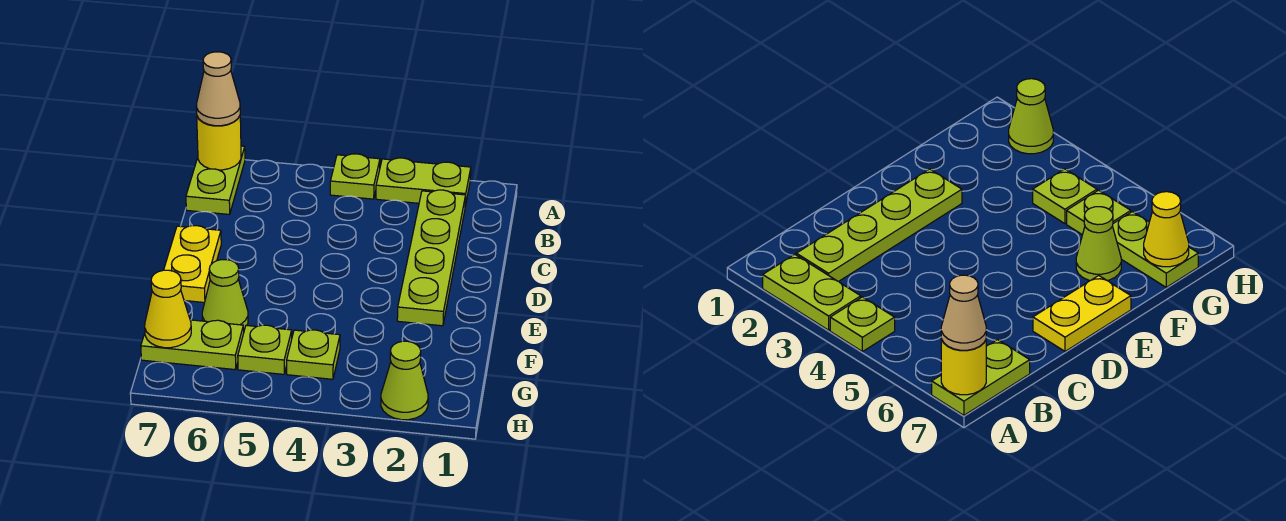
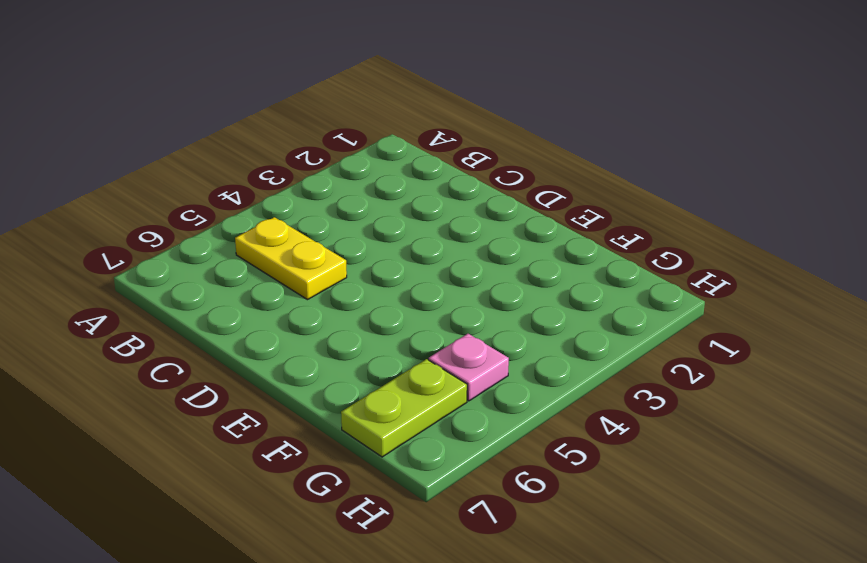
yellow plate B5:C5 level 1 -> yellow plate D7:E7 level 1
pink plate G5 level 1 -> lime plate G5 level 1
none -> lime plate A2:A3 level 1
none -> lime plate A4 level 1
none -> lime plate A7:B7 level 1

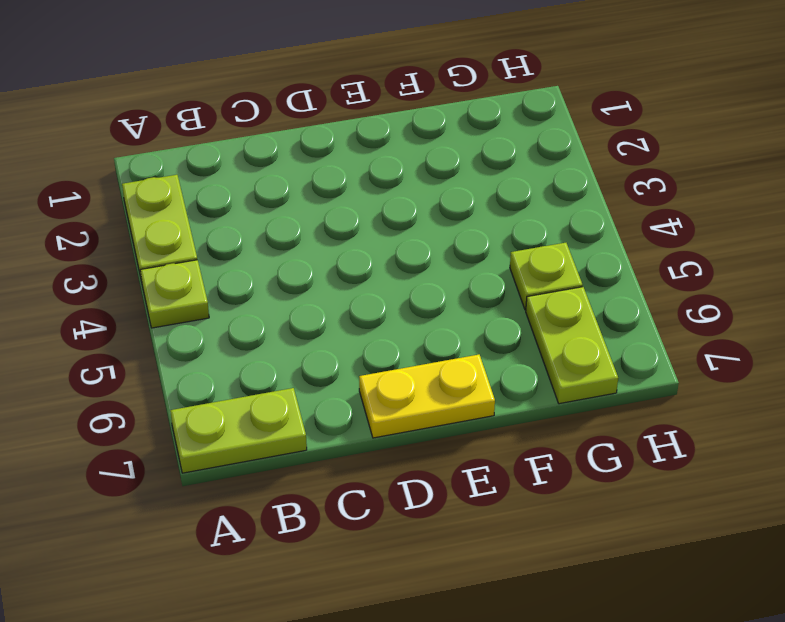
none -> lime plate B2:E2 level 1
none -> lime cone F6 level 1
none -> lime plate G4 level 1

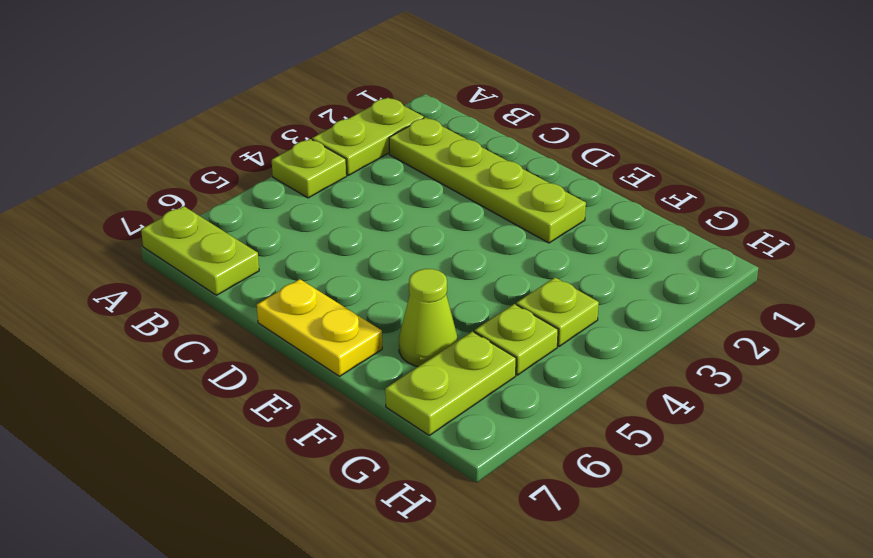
none -> lime cone H2 level 1
none -> yellow round brick A7 level 2
none -> yellow cone G7 level 2

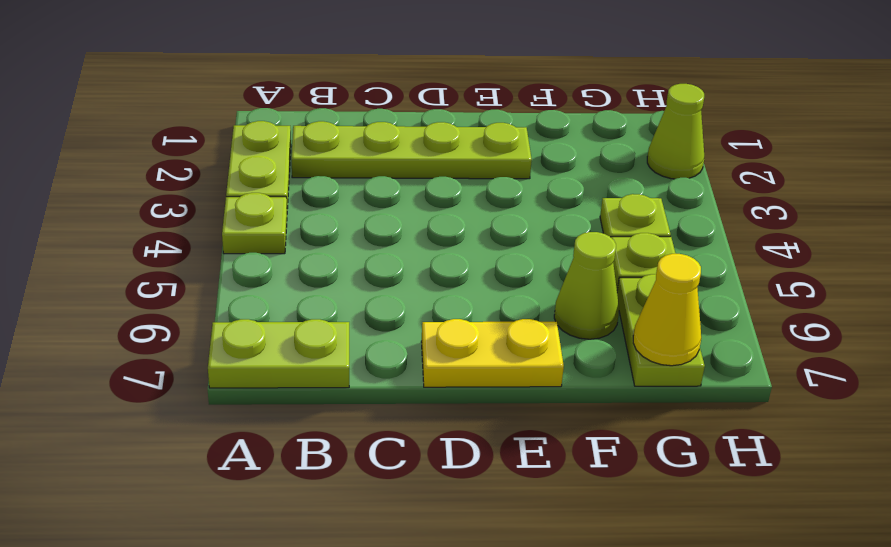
none -> yellow round brick A7 level 2
none -> tan cone A7 level 3

